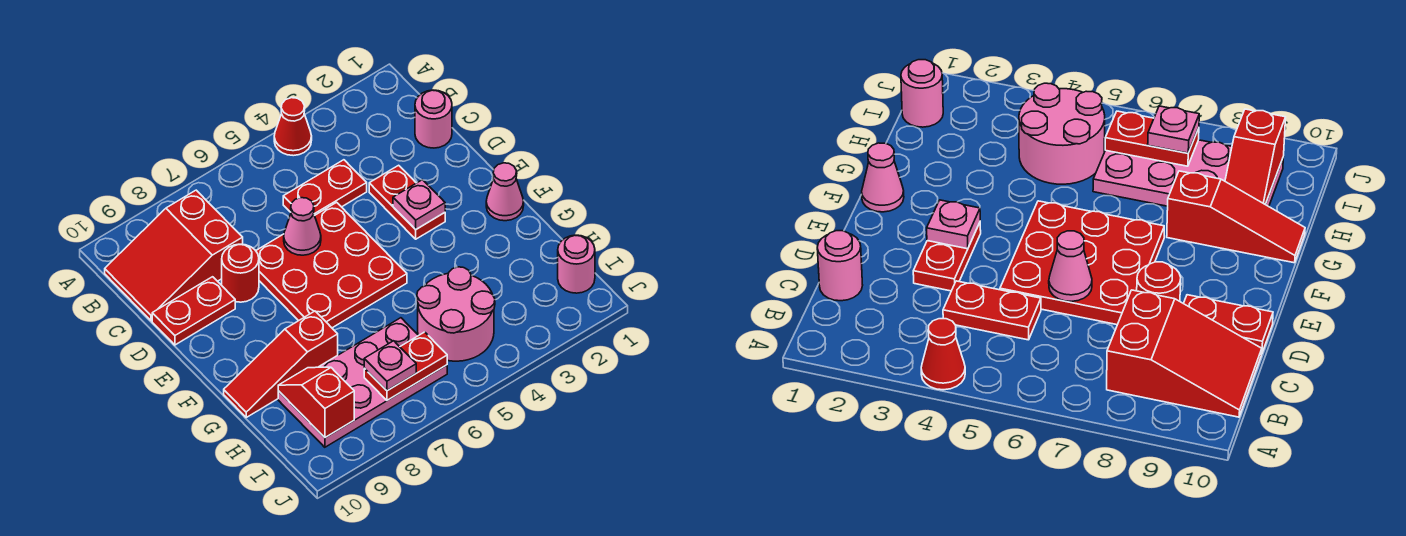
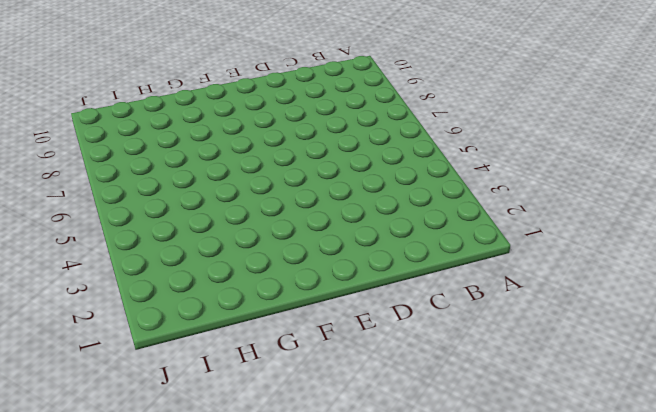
none -> red cone A4 level 1
none -> red slope B8:C10 level 1 top 8
none -> pink round brick C1 level 1

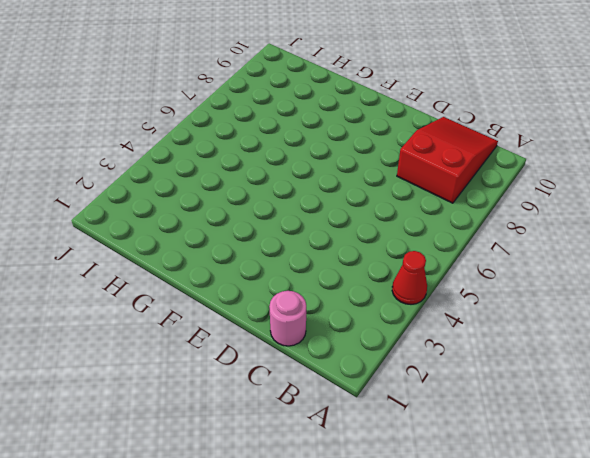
none -> red plate C4:C5 level 1
none -> red plate D3:E3 level 1
none -> red plate D5:F7 level 1

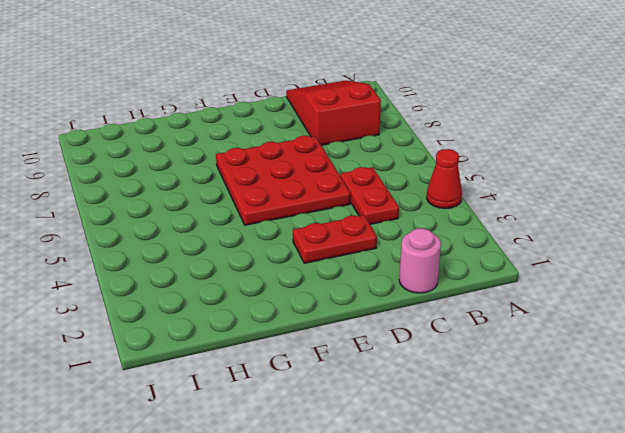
none -> red round brick D8 level 1
none -> red plate D9:D10 level 1
none -> pink cone F1 level 1

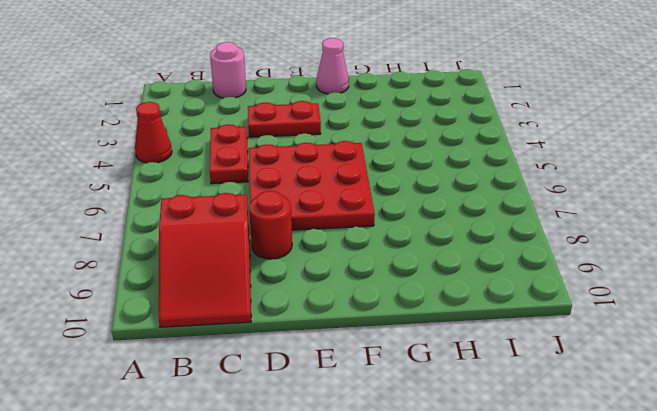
none -> red plate D9:D10 level 1
none -> red slope G8:G10 level 1 top 8
none -> pink round brick H4:I5 level 1

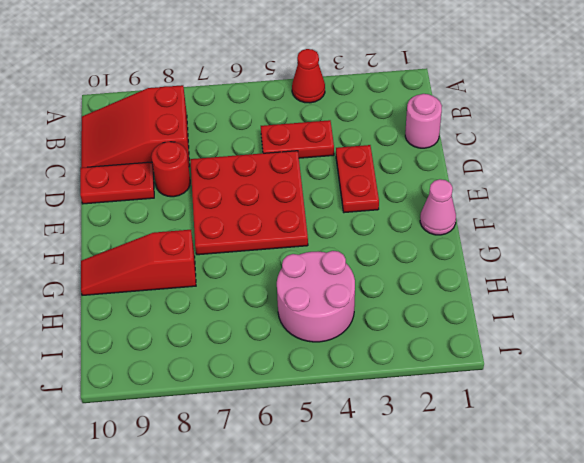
none -> pink plate H6:I9 level 1
none -> pink round brick I1 level 1
none -> pink cone D6 level 2

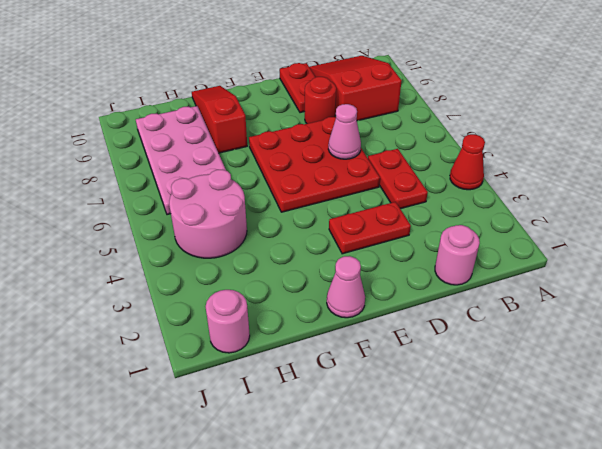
none -> pink plate E3 level 2
none -> red slope H9:I9 level 2 top I
none -> red plate I6:I7 level 2

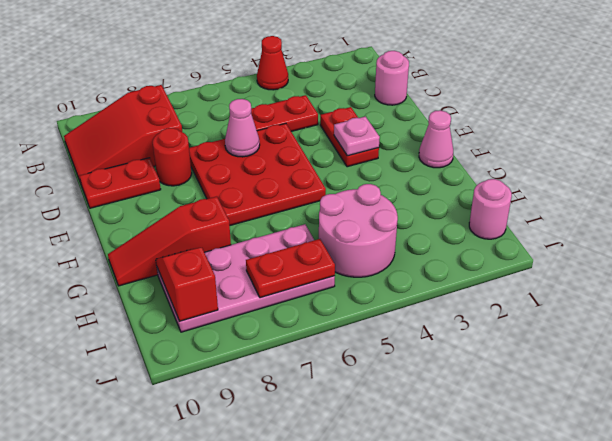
none -> pink plate I7 level 3

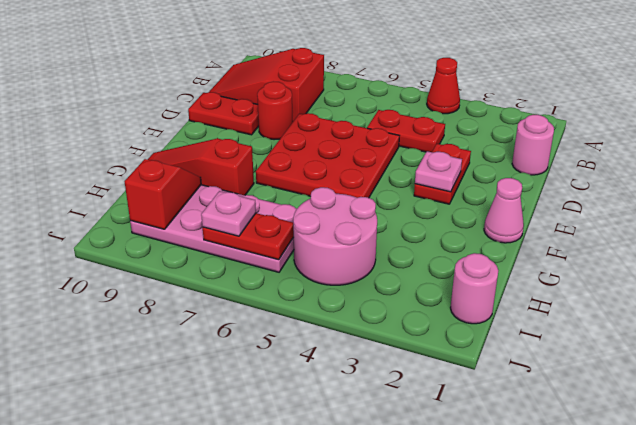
none -> pink cone D6 level 2

